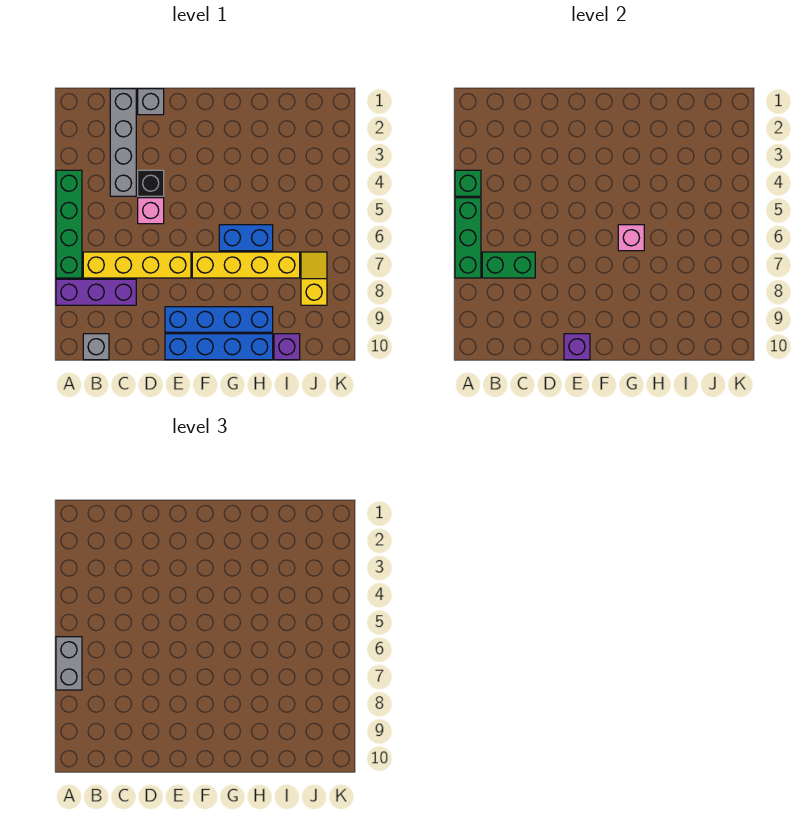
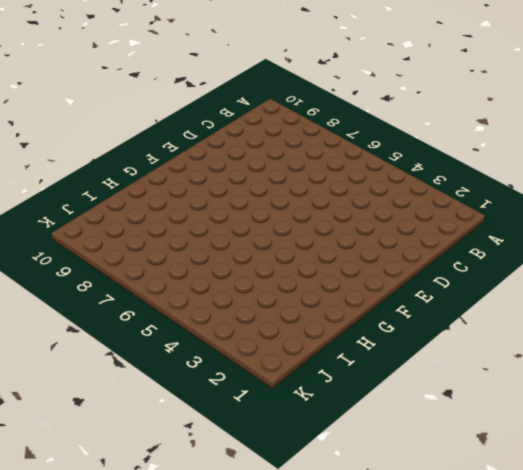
none -> green brick A4:A7 level 1
none -> purple brick A8:C8 level 1
none -> yellow brick B7:E7 level 1

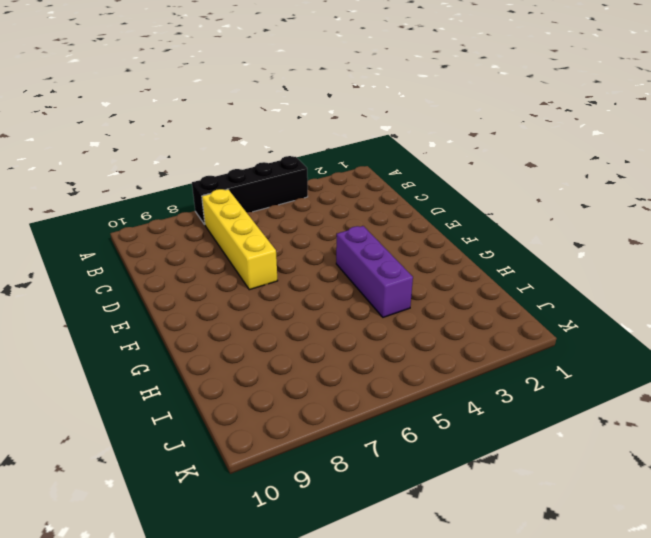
black brick A4:A7 level 1 -> green brick A4:A7 level 1
purple brick F4:H4 level 1 -> purple brick A8:C8 level 1
none -> grey brick B10 level 1
none -> grey brick C1:C4 level 1
none -> grey brick D1 level 1

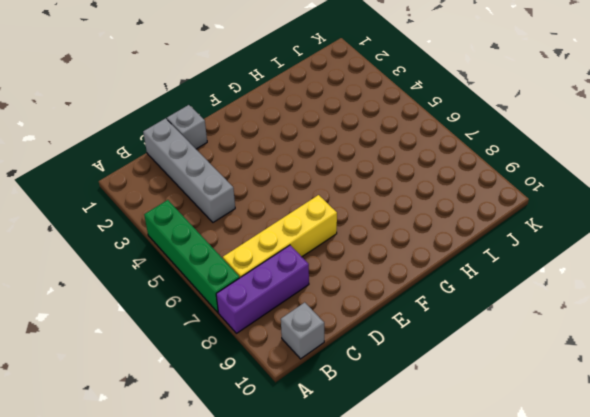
none -> black brick D4 level 1
none -> pink brick D5 level 1
none -> blue brick E9:H9 level 1

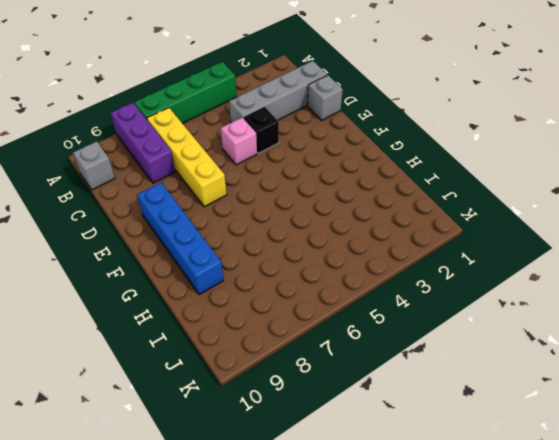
none -> blue brick E10:H10 level 1
none -> yellow brick F7:I7 level 1
none -> blue brick G6:H6 level 1

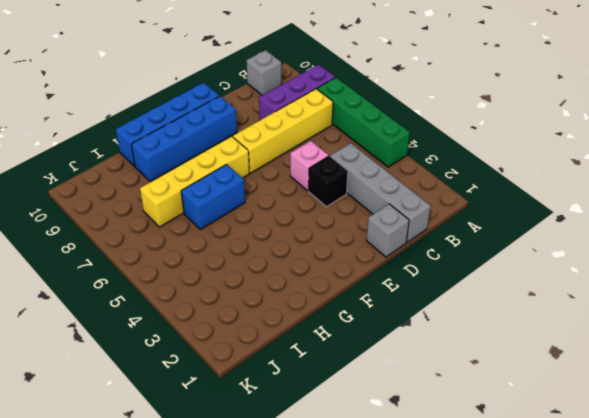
none -> purple brick I10 level 1
none -> yellow slope J7:J8 level 1 top 8
none -> green brick A4 level 2

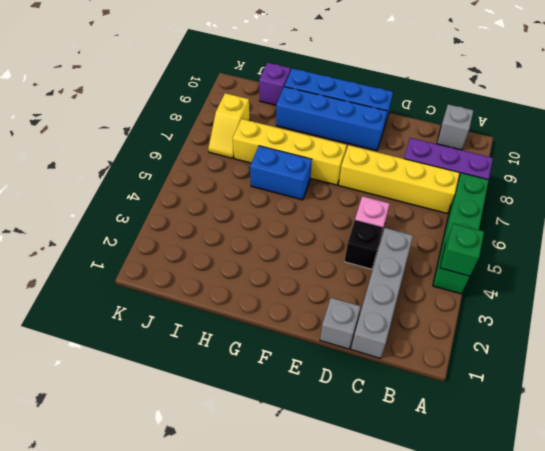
none -> green brick A5:A7 level 2
none -> green brick B7:C7 level 2
none -> purple brick E10 level 2

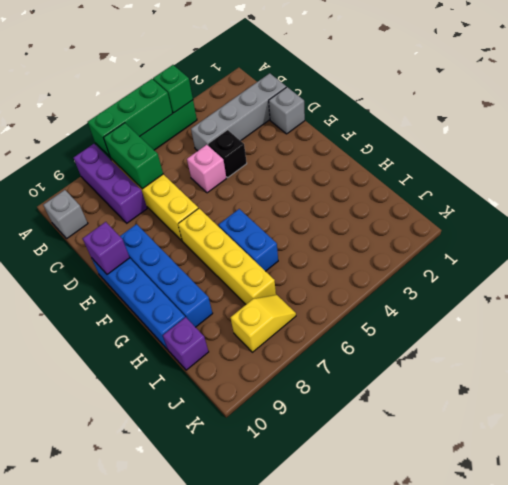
none -> pink brick G6 level 2
none -> grey brick A6:A7 level 3

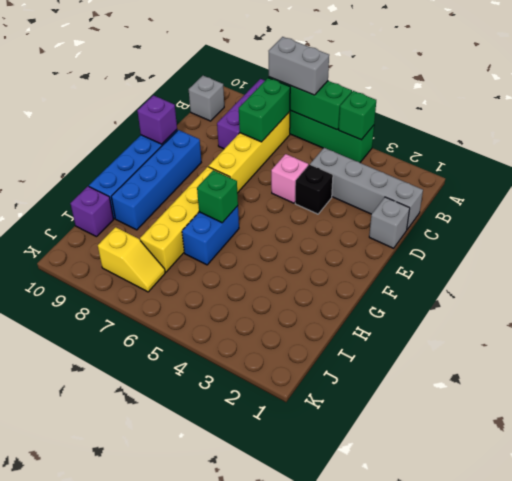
green brick G6 level 2 -> pink brick G6 level 2

